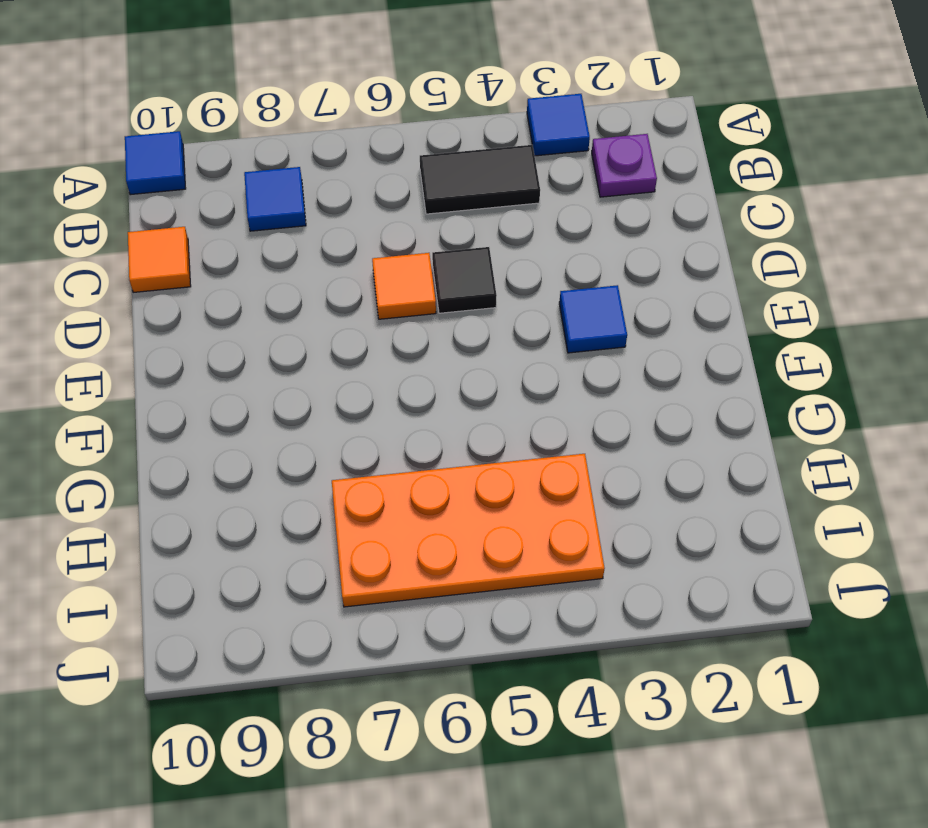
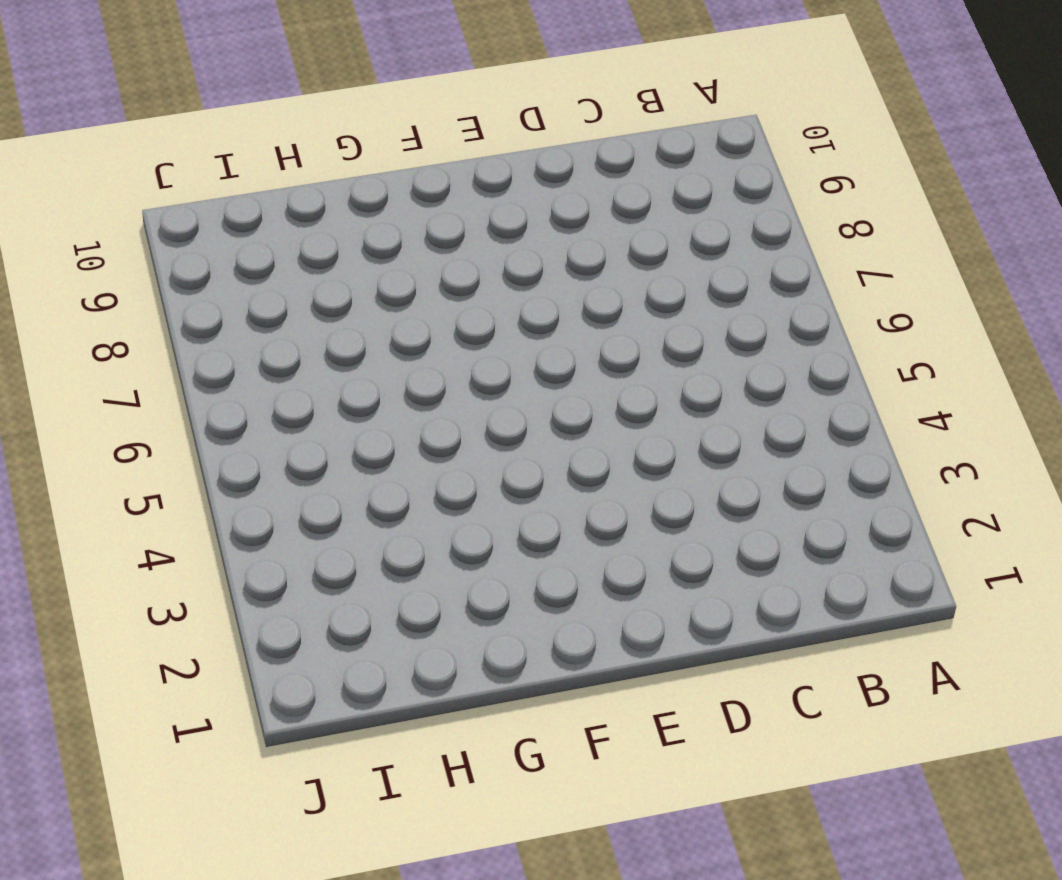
none -> blue tile A3 level 1
none -> blue tile A10 level 1

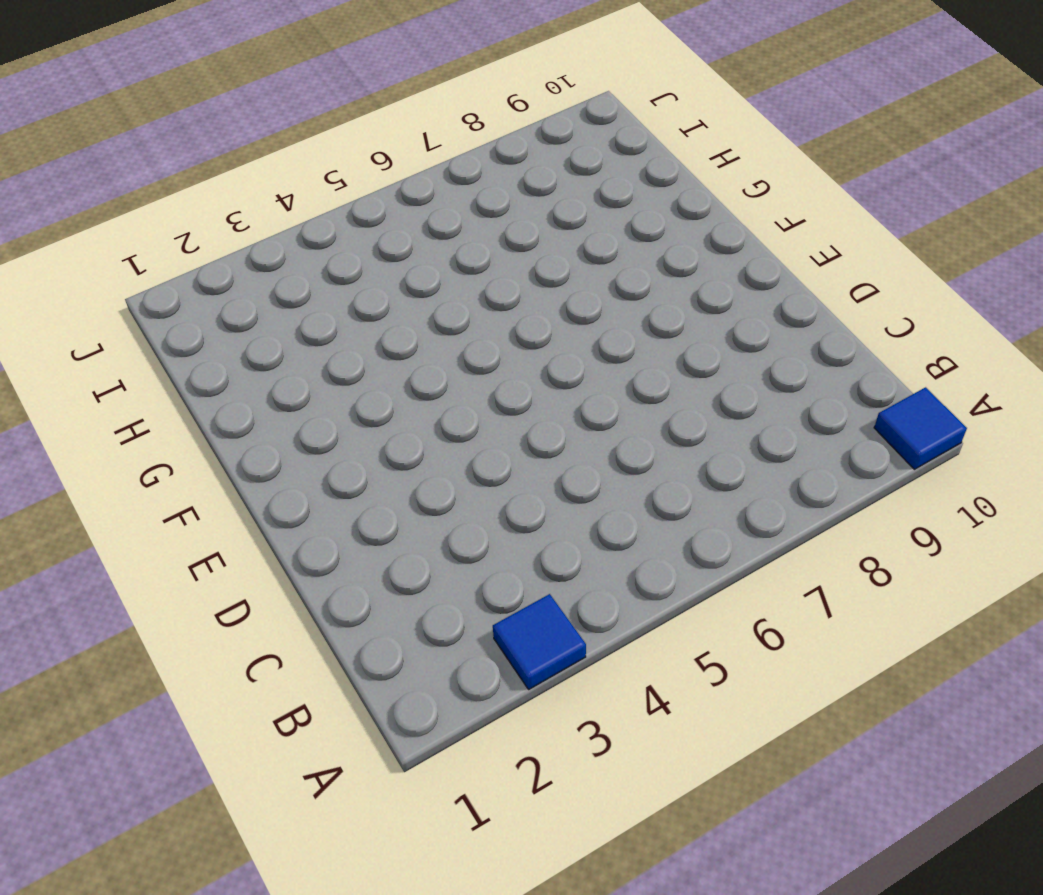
none -> purple plate B2 level 1
none -> black tile B4:B5 level 1

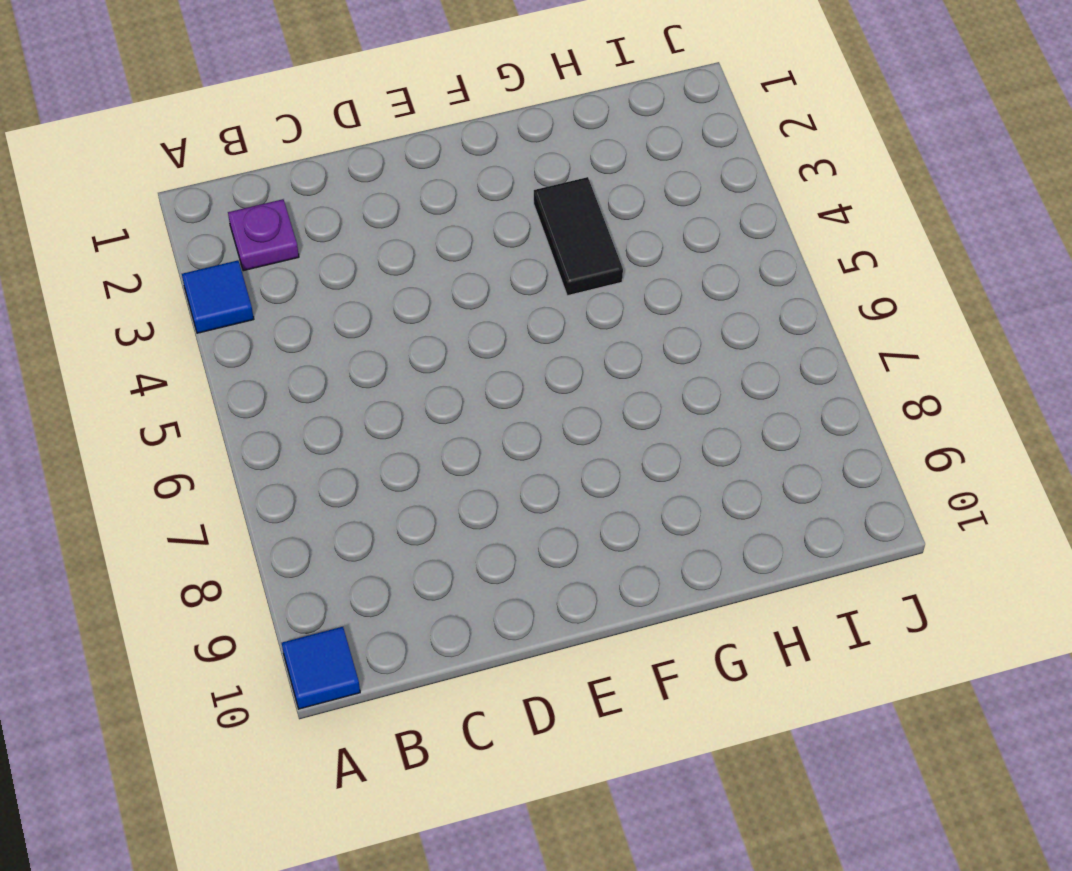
black tile G3:G4 level 1 -> black tile B4:B5 level 1
none -> blue tile B8 level 1
none -> orange tile C10 level 1

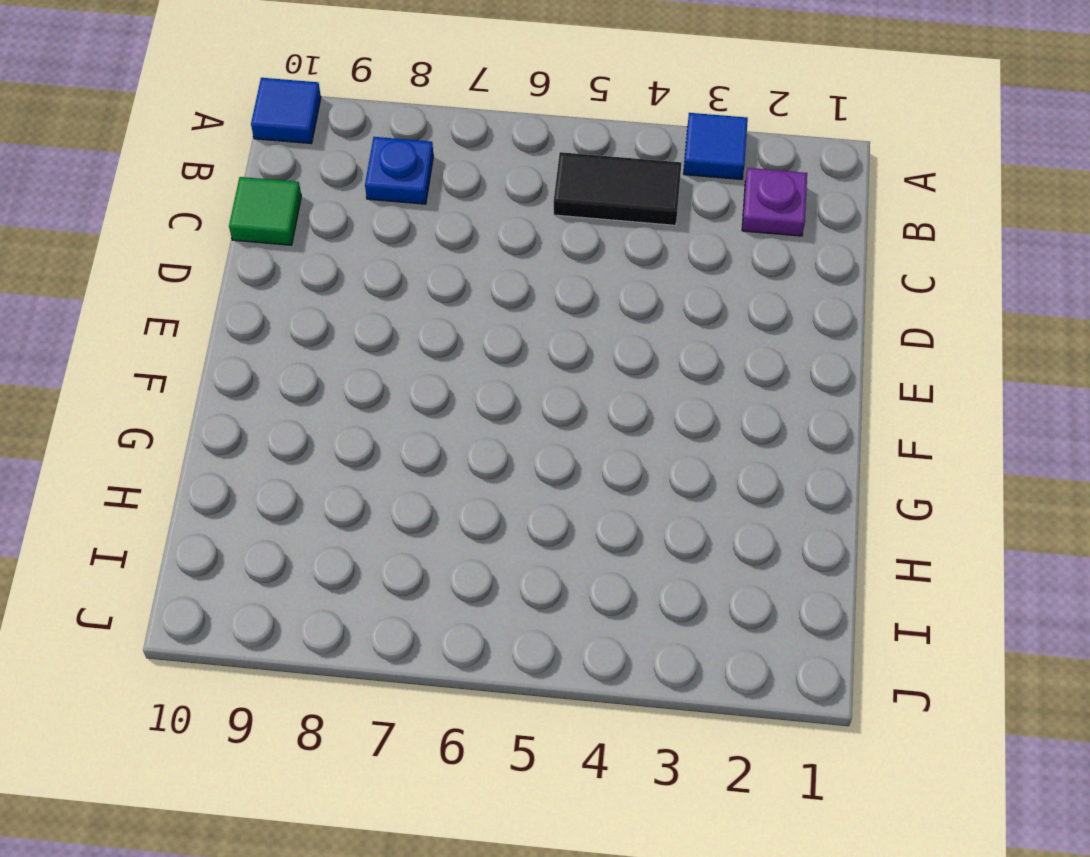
blue plate B8 level 1 -> blue tile B8 level 1
green tile C10 level 1 -> orange tile C10 level 1
none -> black tile D5 level 1
none -> orange tile D6 level 1

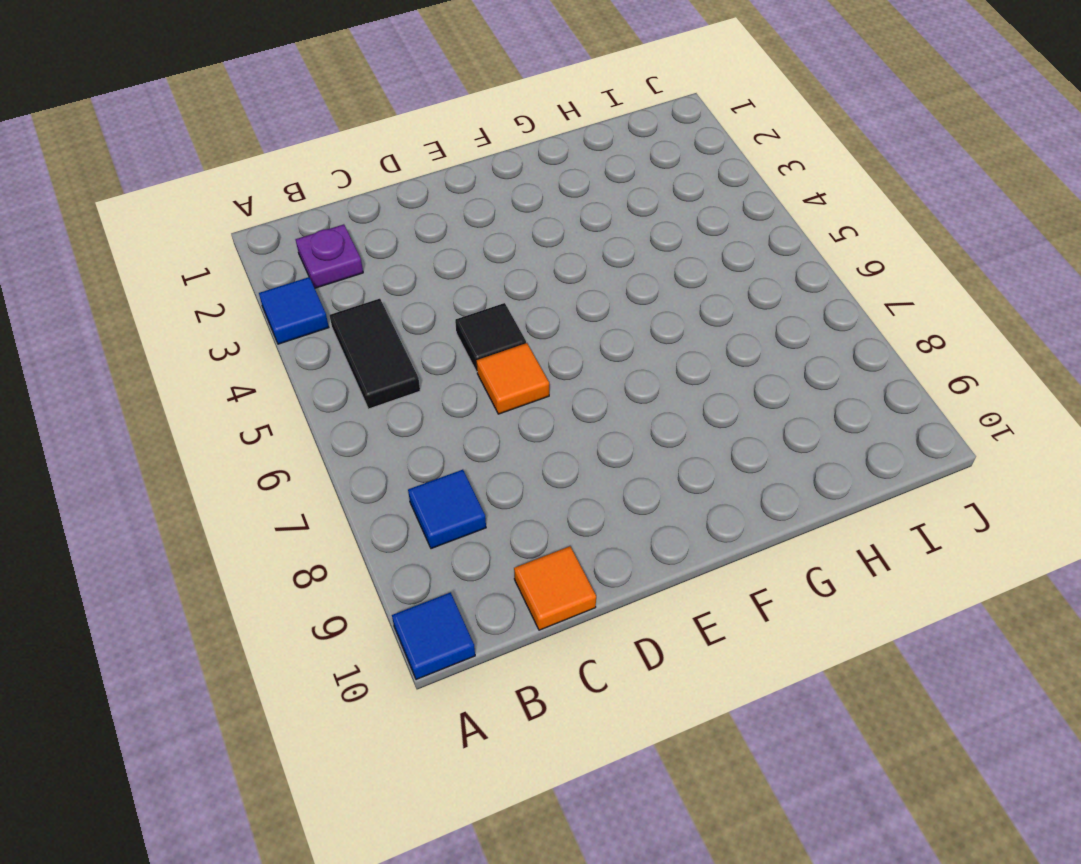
none -> blue tile E3 level 1
none -> orange plate H4:I7 level 1

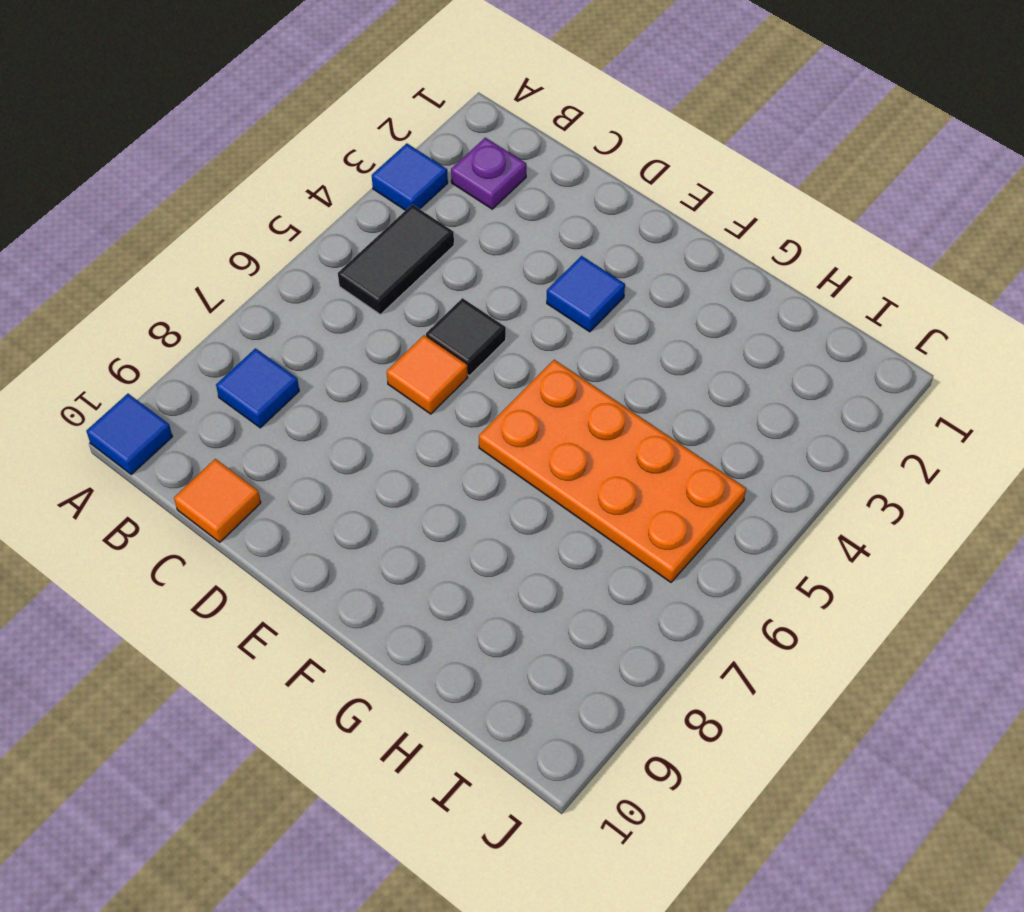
orange plate F5:I6 level 1 -> orange plate H4:I7 level 1

